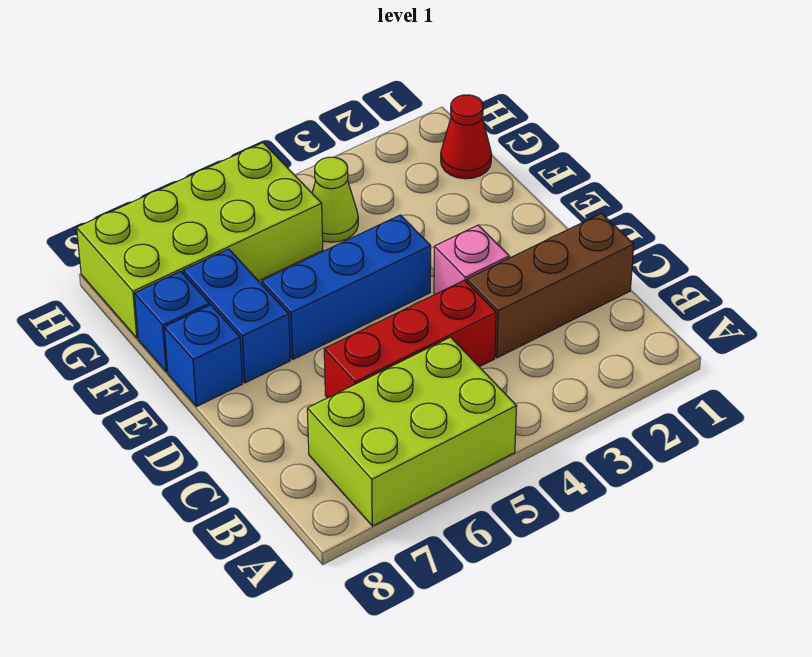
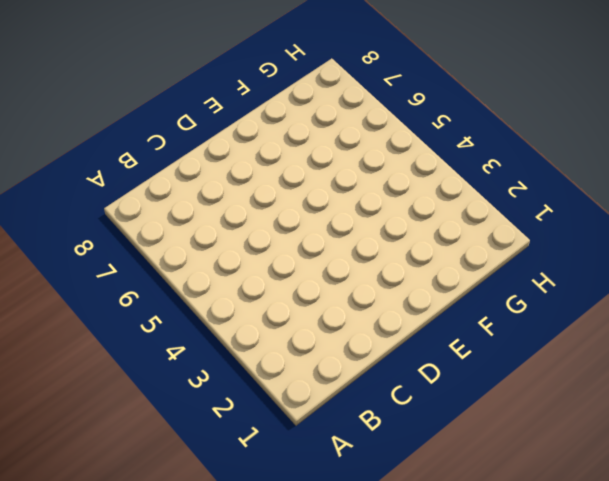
none -> lime brick A5:B7 level 1
none -> brown brick C1:C3 level 1

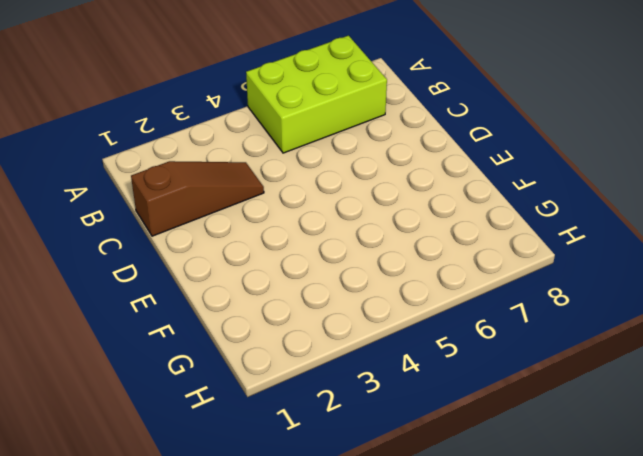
brown slope C1:C3 level 1 top 1 -> brown brick C1:C3 level 1
none -> red brick C4:C6 level 1
none -> pink brick D3 level 1

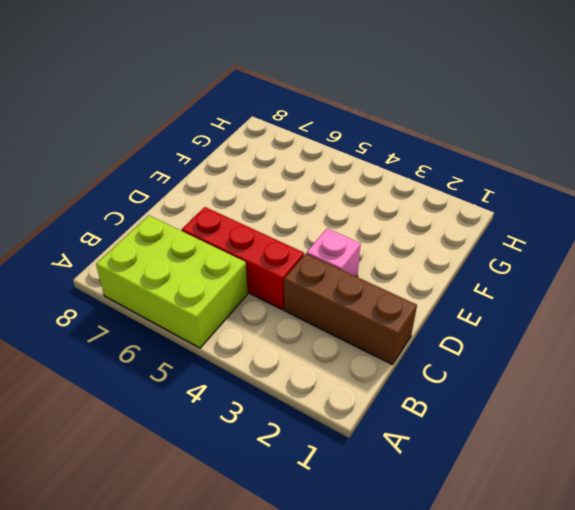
none -> blue brick E4:E6 level 1
none -> blue brick E7:F7 level 1

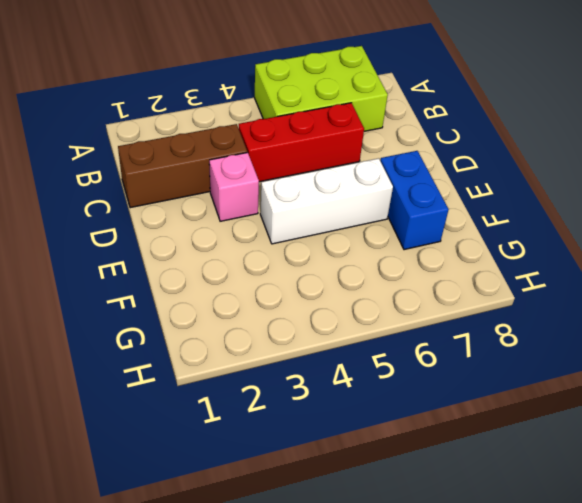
white brick E4:E6 level 1 -> blue brick E4:E6 level 1
none -> blue brick E8 level 1
none -> blue brick F8 level 1

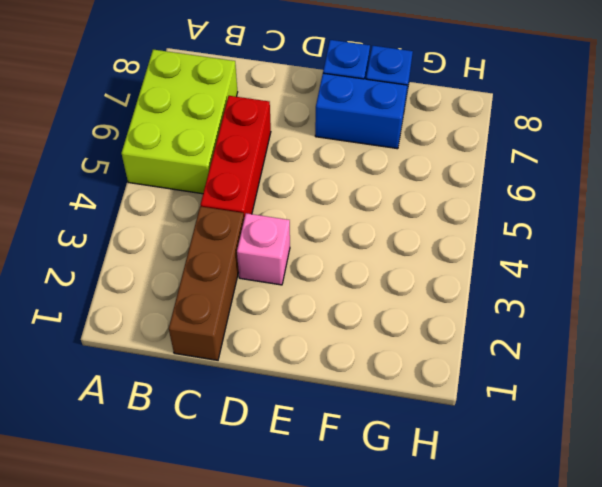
none -> blue brick E4:E6 level 1
none -> red cone G1 level 1

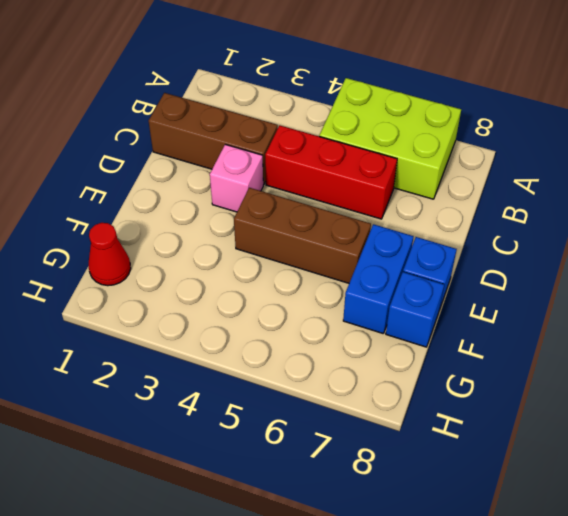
brown brick E4:E6 level 1 -> blue brick E4:E6 level 1
none -> lime cone G4 level 1
none -> lime brick G5:H8 level 1

